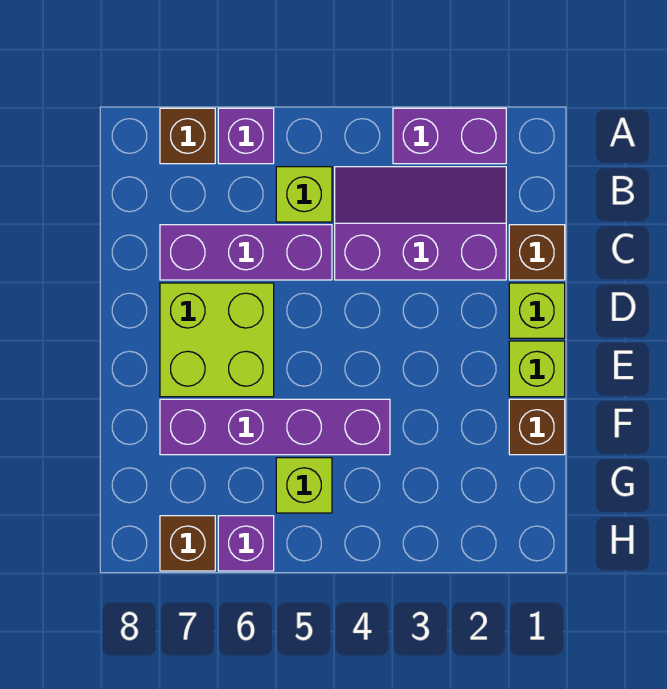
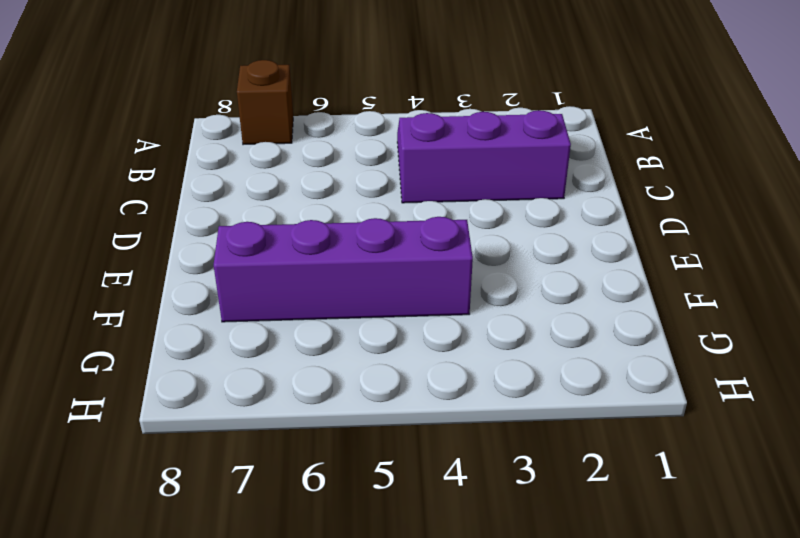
none -> purple brick A2:A3 level 1
none -> purple brick A6 level 1
none -> lime brick B5 level 1

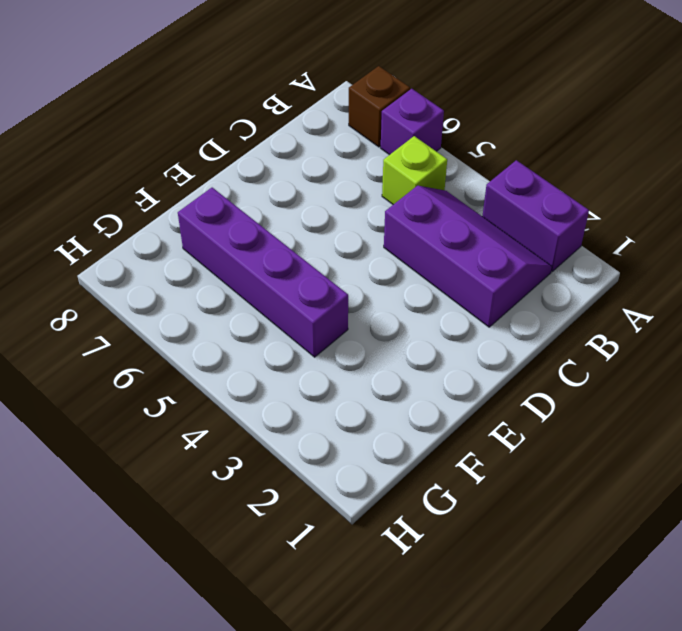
none -> brown brick C1 level 1
none -> purple brick C5:C7 level 1
none -> lime brick D1 level 1

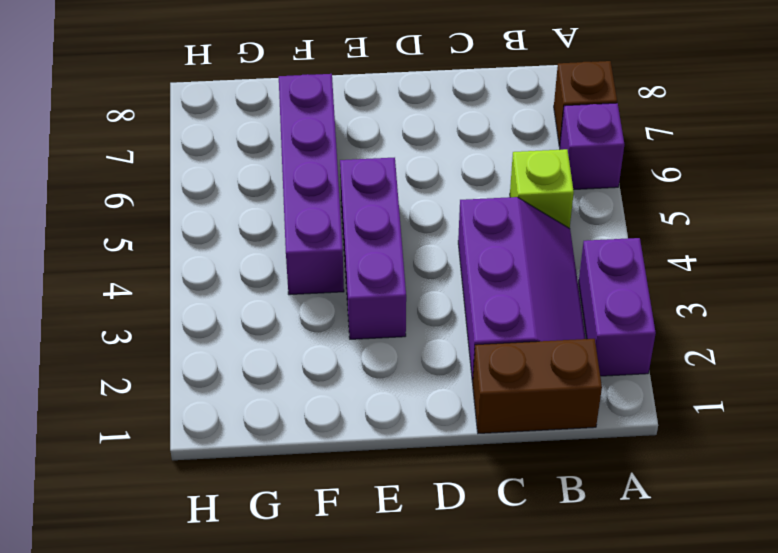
brown brick B1:C1 level 1 -> brown brick C1 level 1
purple brick E3:E5 level 1 -> purple brick C5:C7 level 1
none -> lime brick D1 level 1
none -> lime brick D6:E7 level 1
none -> lime brick E1 level 1

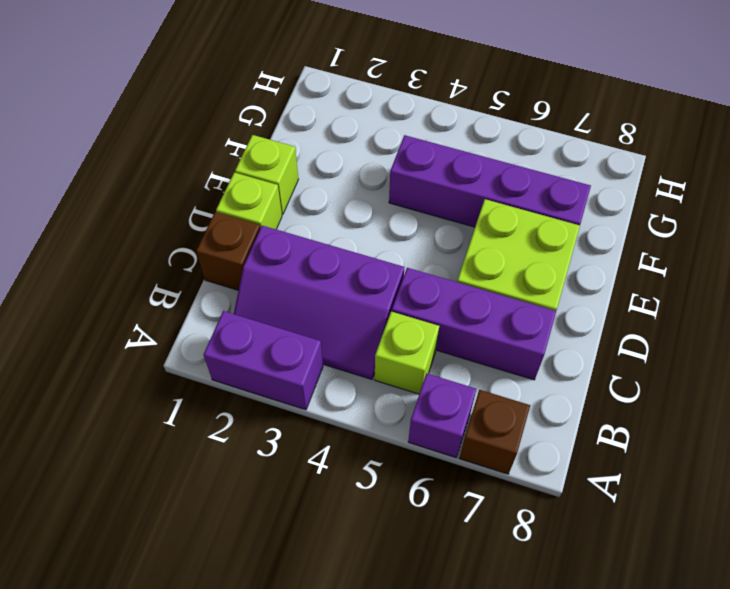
none -> brown brick F1 level 1
none -> lime brick G5 level 1
none -> purple brick H6 level 1

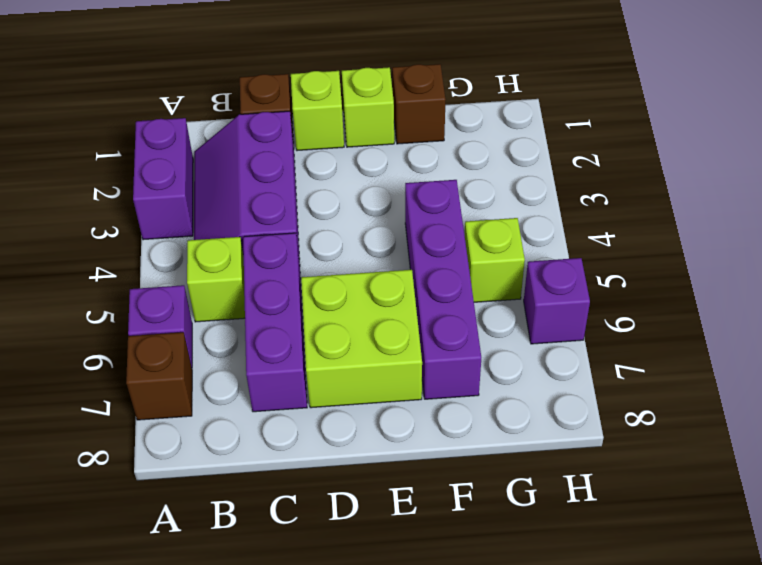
none -> brown brick H7 level 1

